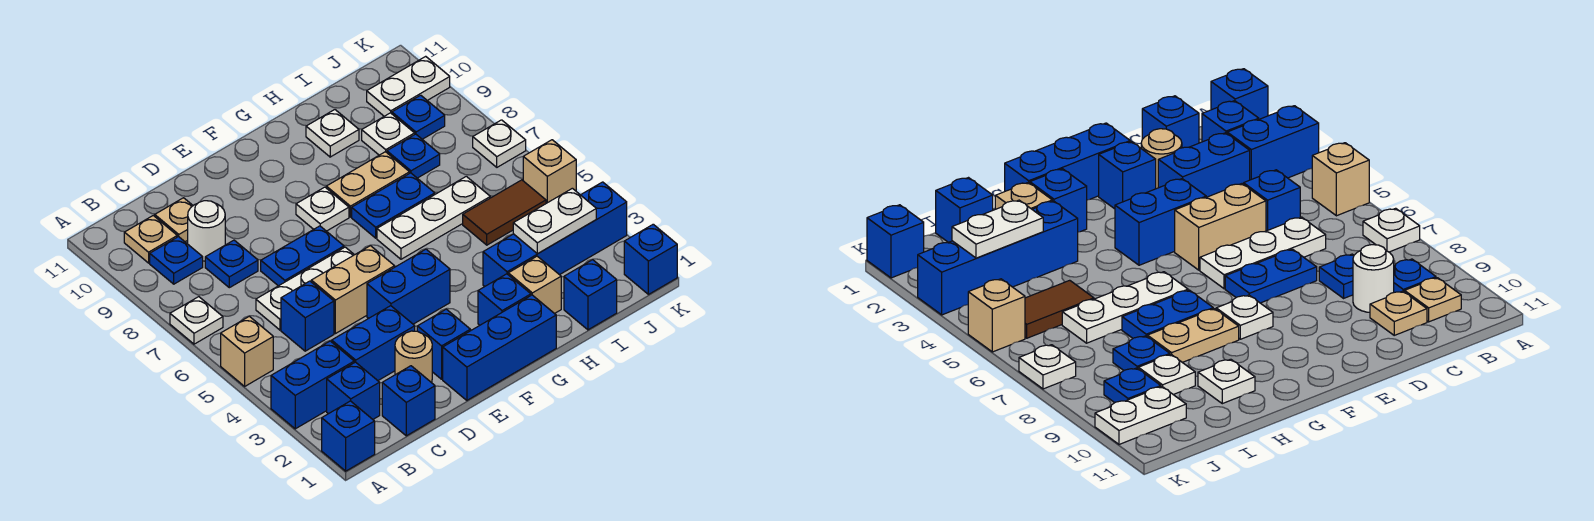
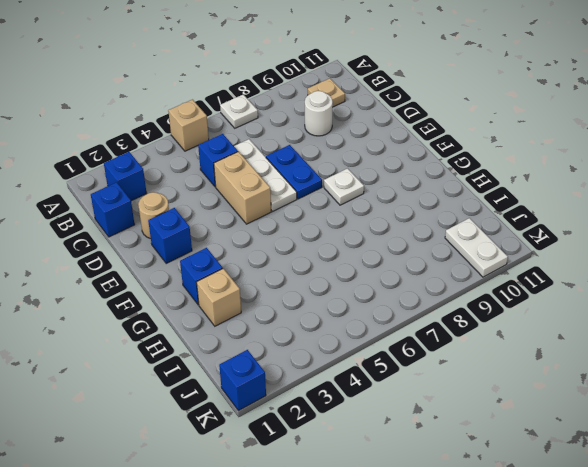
none -> blue brick A1 level 1
none -> blue brick A3:B3 level 1
none -> blue plate B9 level 1
none -> blue brick C3:D3 level 1

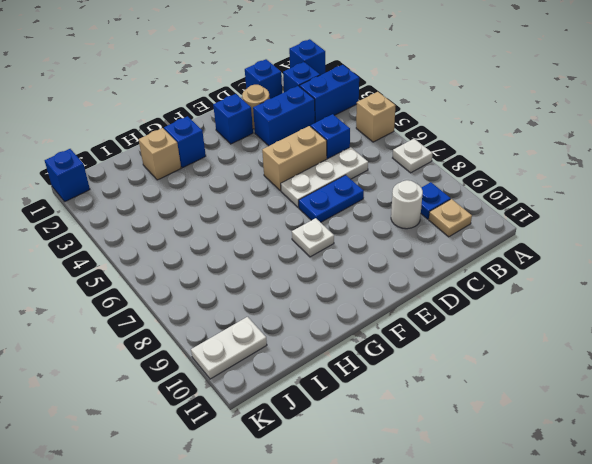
none -> blue plate C8 level 1
none -> tan plate C10 level 1
none -> blue brick E1:G1 level 1
none -> blue brick E4:F4 level 1

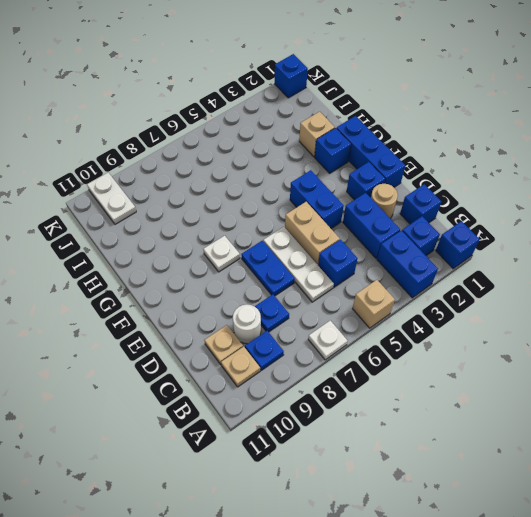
none -> white plate G6:I6 level 1
none -> blue plate G7:H7 level 1
none -> tan plate G8:H8 level 1
none -> blue brick H3:K3 level 1

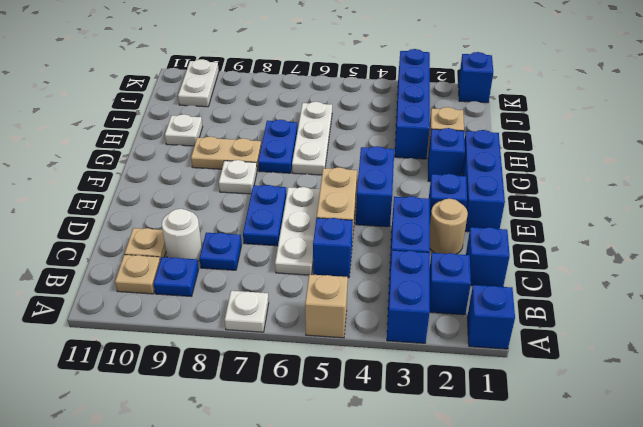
tan plate G8:G9 level 1 -> tan plate G8:H8 level 1
none -> blue brick I1 level 1
none -> brown tile I5:J5 level 1
none -> blue plate I8 level 1
none -> white plate I9 level 1

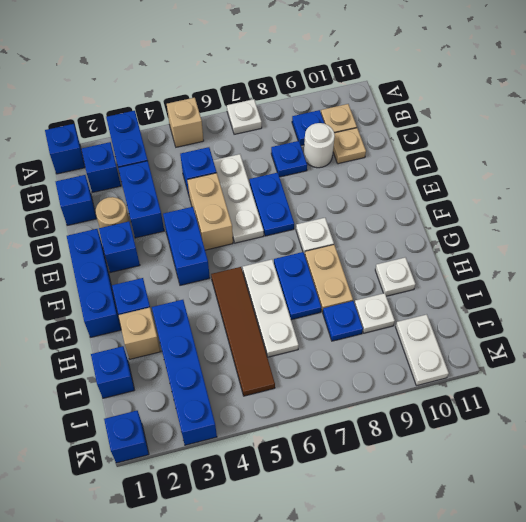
brown tile G5:J5 level 1 -> brown tile I5:J5 level 1
none -> blue plate J9 level 1
none -> tan brick K5 level 1
none -> white plate K7 level 1
none -> white plate I3:J3 level 2

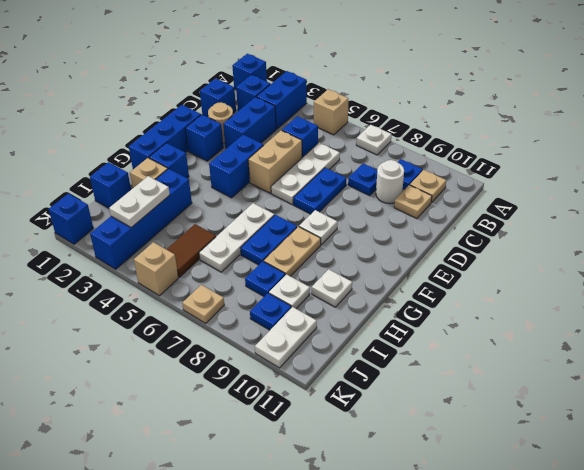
tan plate K7 level 1 -> white plate K7 level 1

